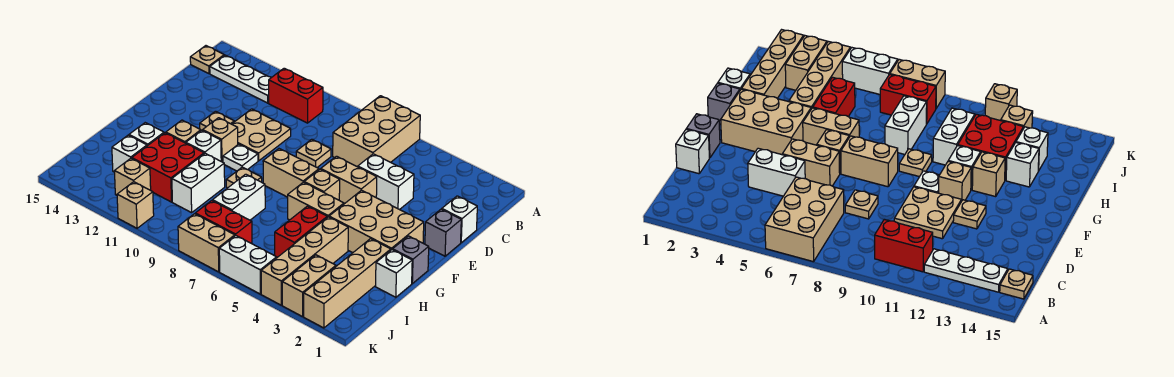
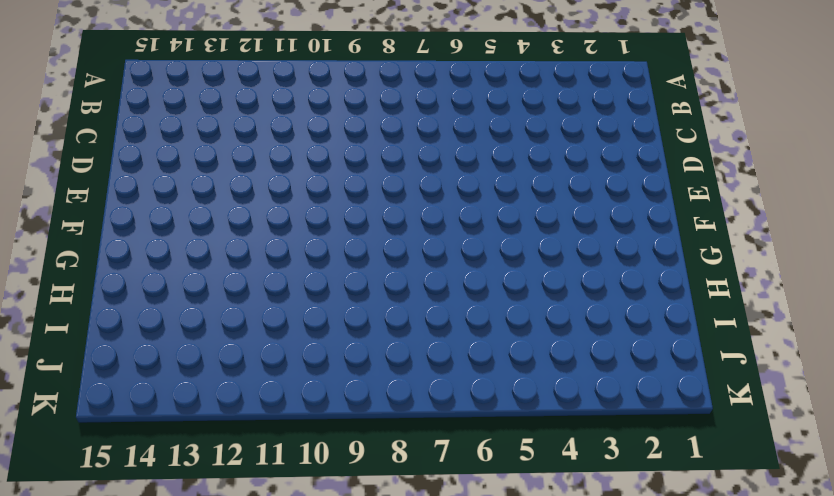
none -> tan brick A6:C7 level 1
none -> red brick B10:B11 level 1
none -> white plate B12:B14 level 1
none -> tan plate B15 level 1

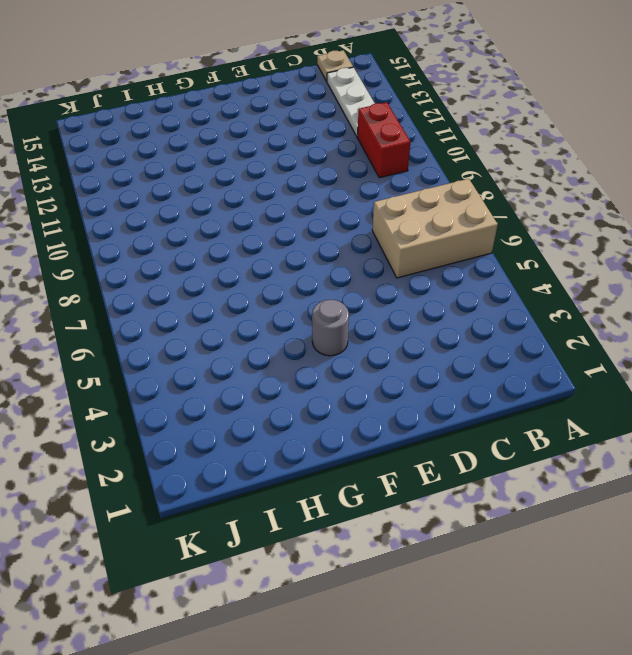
grey round brick F4 level 1 -> tan brick F2:G4 level 1
none -> white brick D1 level 1
none -> white brick D4:D5 level 1
none -> tan plate D8 level 1
none -> tan plate D10:E11 level 1

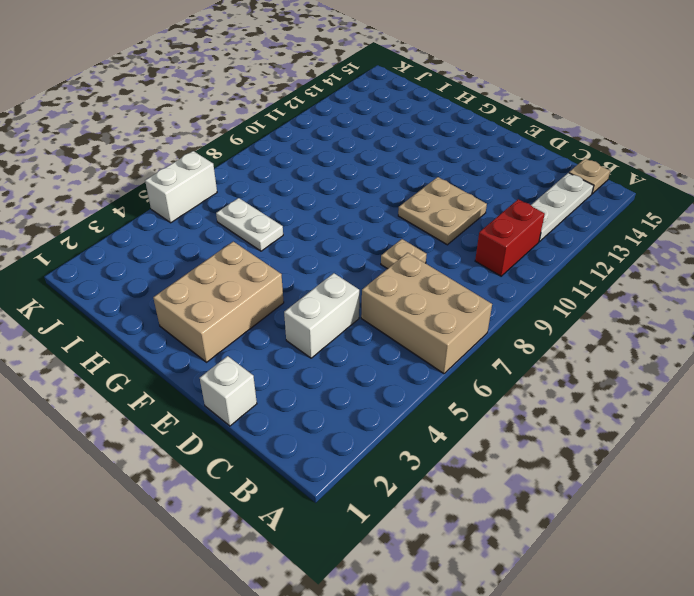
white plate H6:I6 level 1 -> none
none -> grey brick E1 level 1
none -> tan brick E5:E6 level 1
none -> tan plate E12 level 1
none -> tan brick F6 level 1

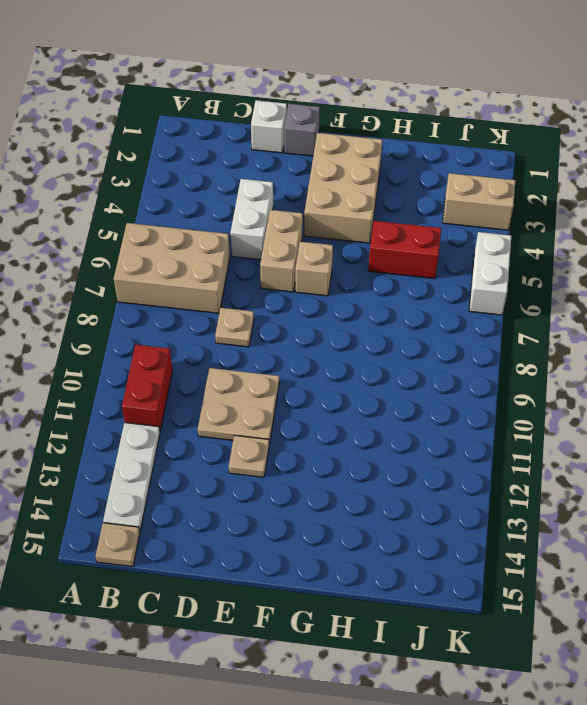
none -> tan brick F7:F8 level 1
none -> white plate F10 level 1
none -> tan brick F11 level 1
none -> grey brick G1 level 1

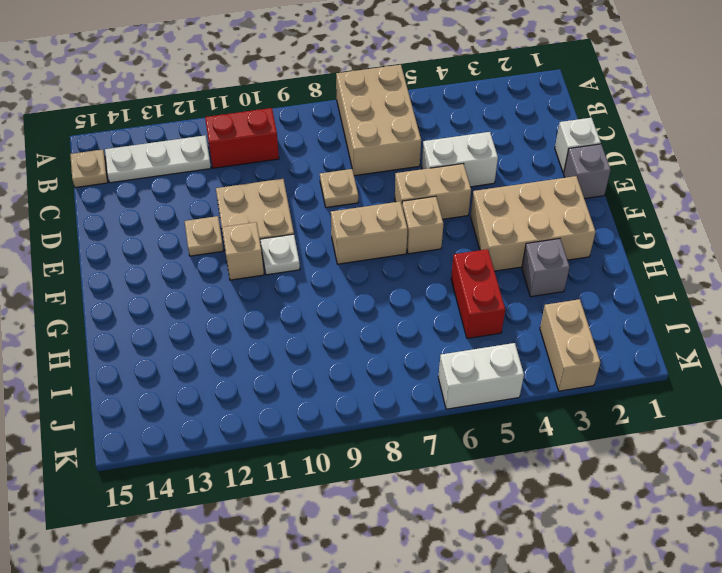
grey brick H3 level 1 -> grey brick G1 level 1
none -> tan brick G5:G6 level 1
none -> tan plate G9 level 1
none -> white brick G11 level 1
none -> tan brick G12 level 1

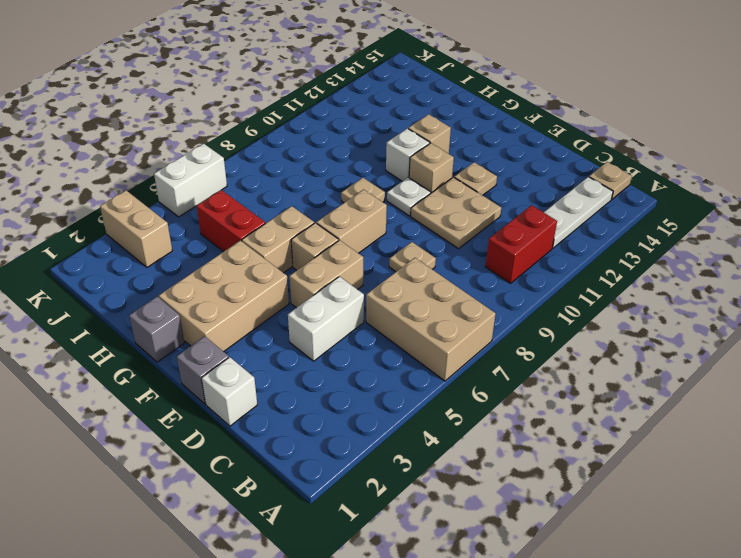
none -> white brick H1 level 1
none -> tan brick H2:K2 level 1
none -> tan brick H4:K4 level 1
none -> white brick H8:I8 level 1

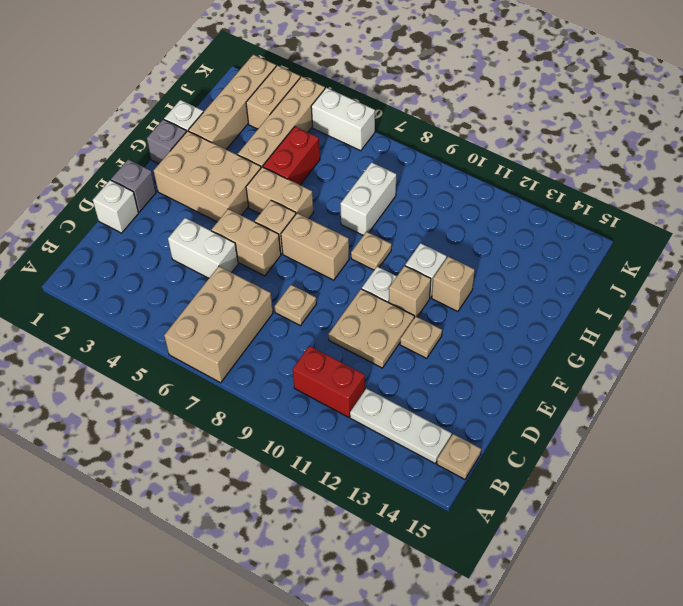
none -> white brick H10:I10 level 1
none -> red brick H11:I12 level 1
none -> white brick H13 level 1
none -> white brick I13 level 1

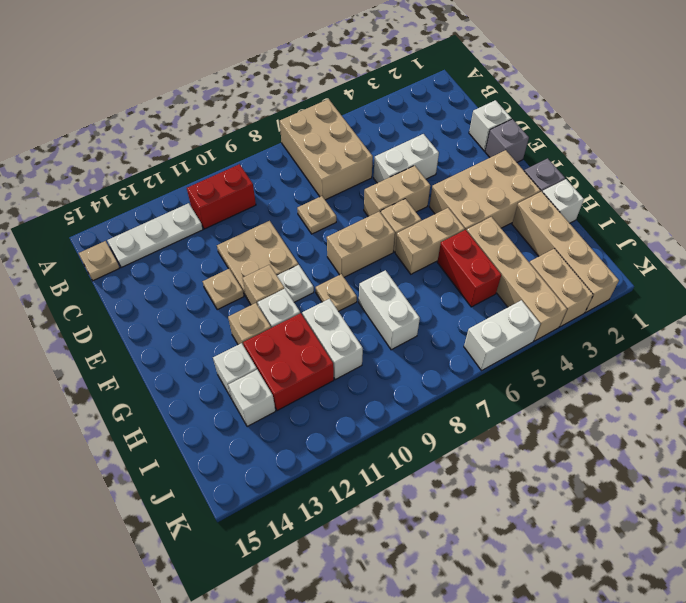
none -> red brick J7:J8 level 1
none -> tan brick J12 level 1
none -> tan brick K7:K8 level 1
none -> tan brick K11 level 1

